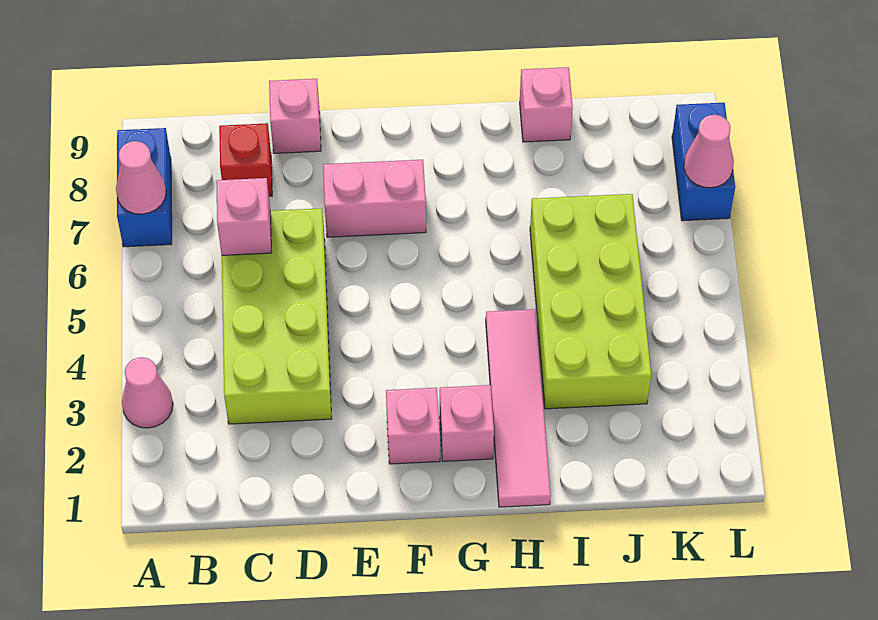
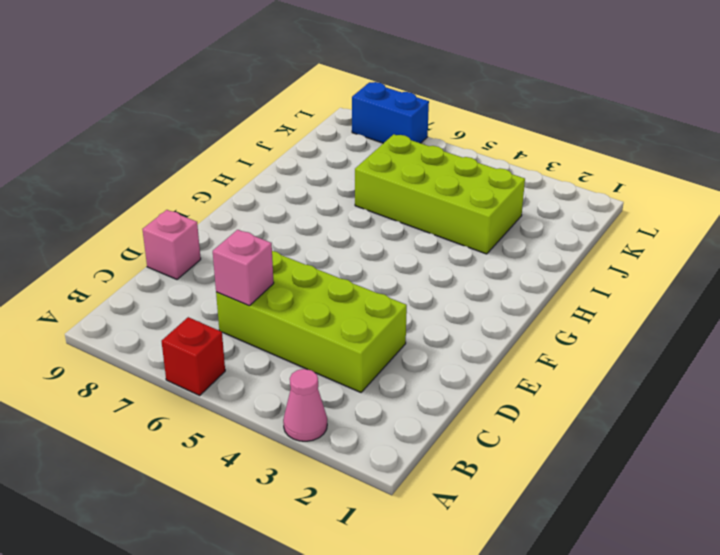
red brick A6 level 1 -> red brick C8 level 1
none -> blue brick A7:A8 level 1
none -> pink brick E7:F7 level 1
none -> pink brick F2 level 1

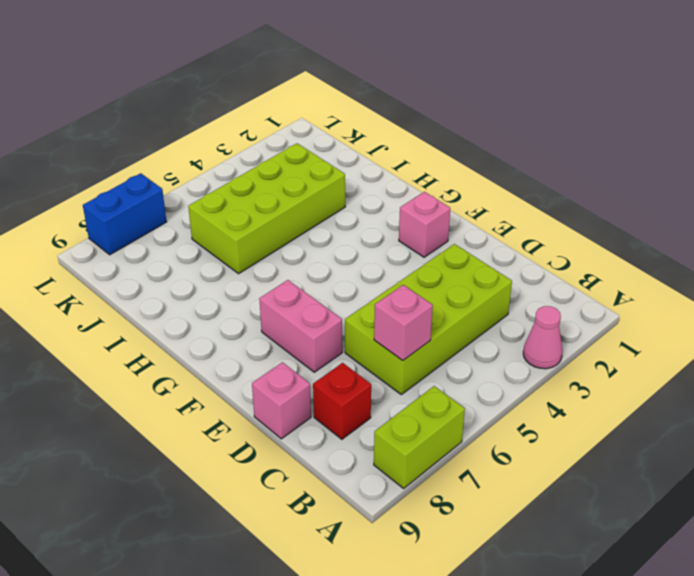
lime brick A7:A8 level 1 -> blue brick A7:A8 level 1
none -> pink brick G2 level 1
none -> pink tile H1:H4 level 1
none -> pink brick I9 level 1

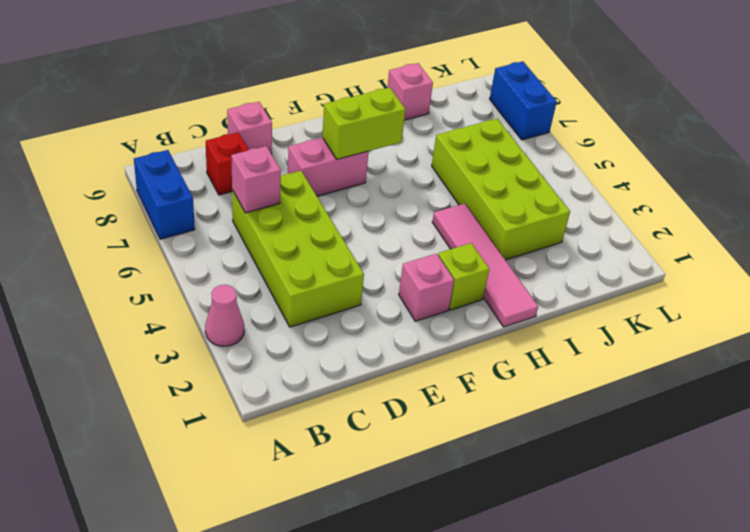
lime brick F7:G7 level 2 -> none
lime brick G2 level 1 -> pink brick G2 level 1
none -> pink cone A7 level 2
none -> pink cone L7 level 2

